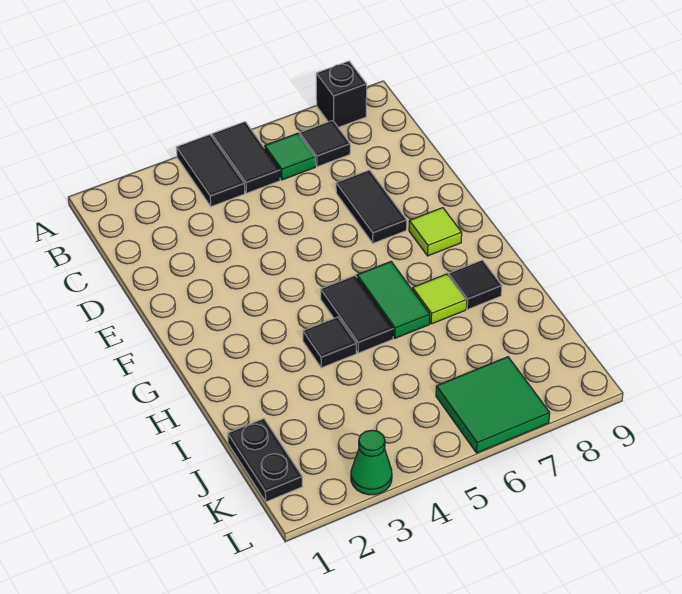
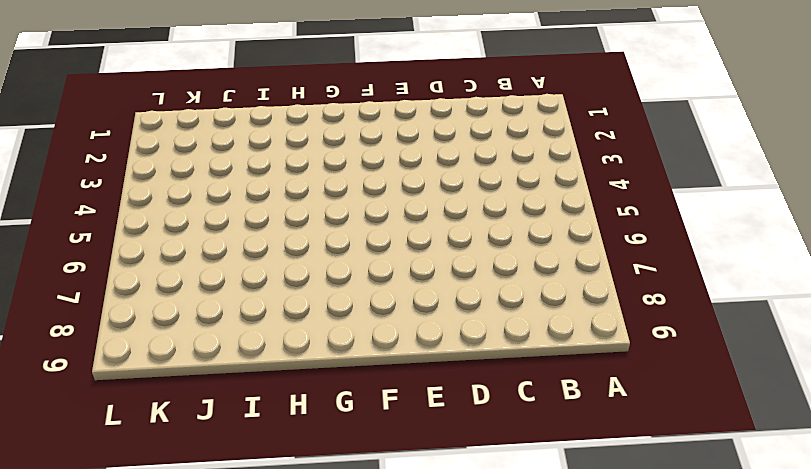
none -> black tile A4:B4 level 1
none -> black tile A5:B5 level 1
none -> black brick A8 level 1

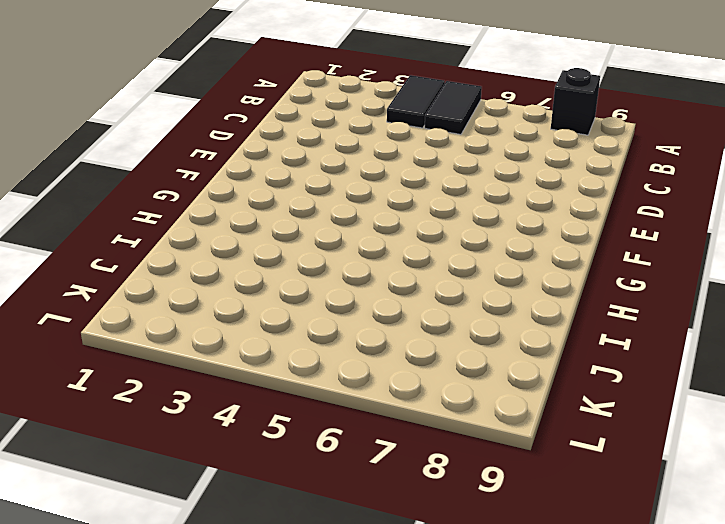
none -> green tile B6 level 1
none -> black tile B7 level 1
none -> black tile D7:E7 level 1

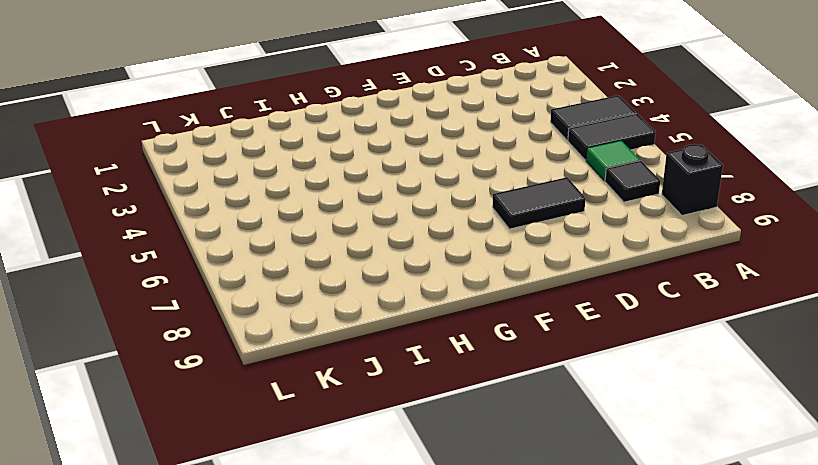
none -> lime tile F8 level 1
none -> black tile G5:H5 level 1
none -> green tile G6:H6 level 1

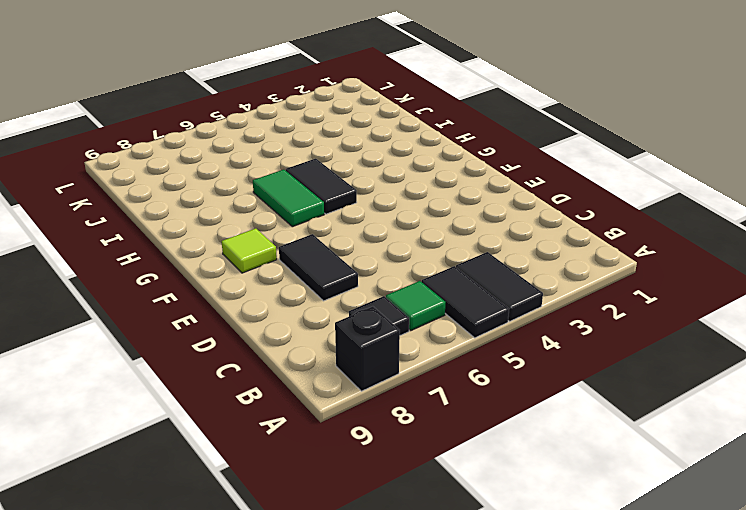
none -> black tile H4 level 1
none -> lime tile H7 level 1
none -> black tile H8 level 1

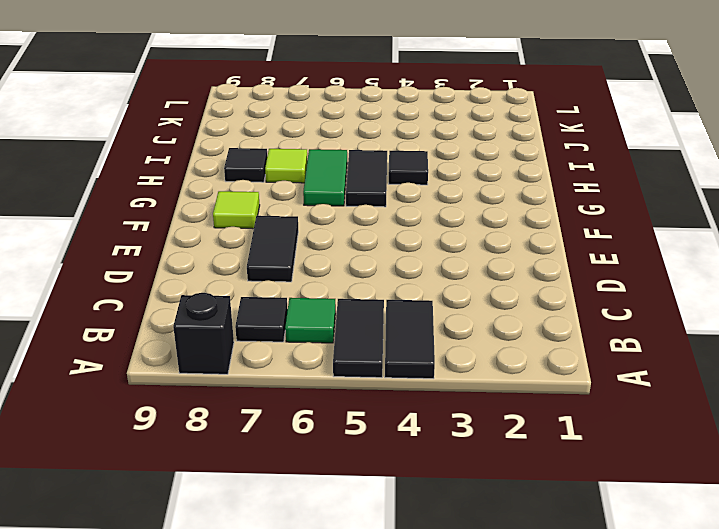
none -> black plate J1:K1 level 1
none -> green tile K6:L7 level 1
none -> green cone L3 level 1

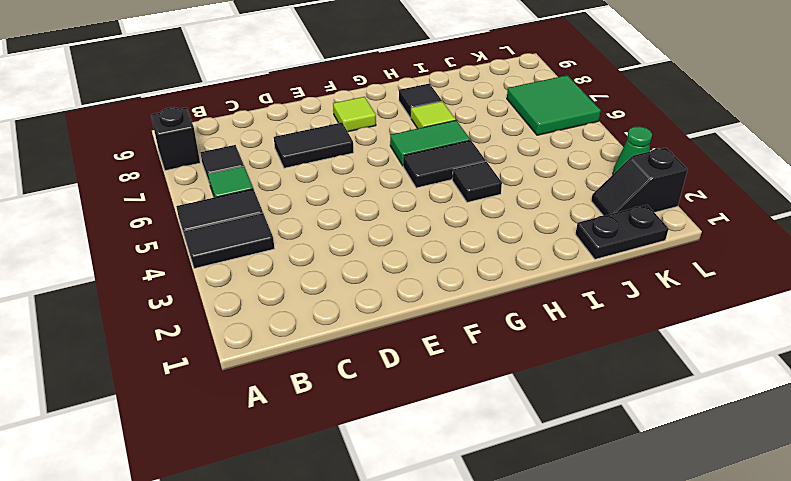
black slope K2:L2 level 1 top L -> none

